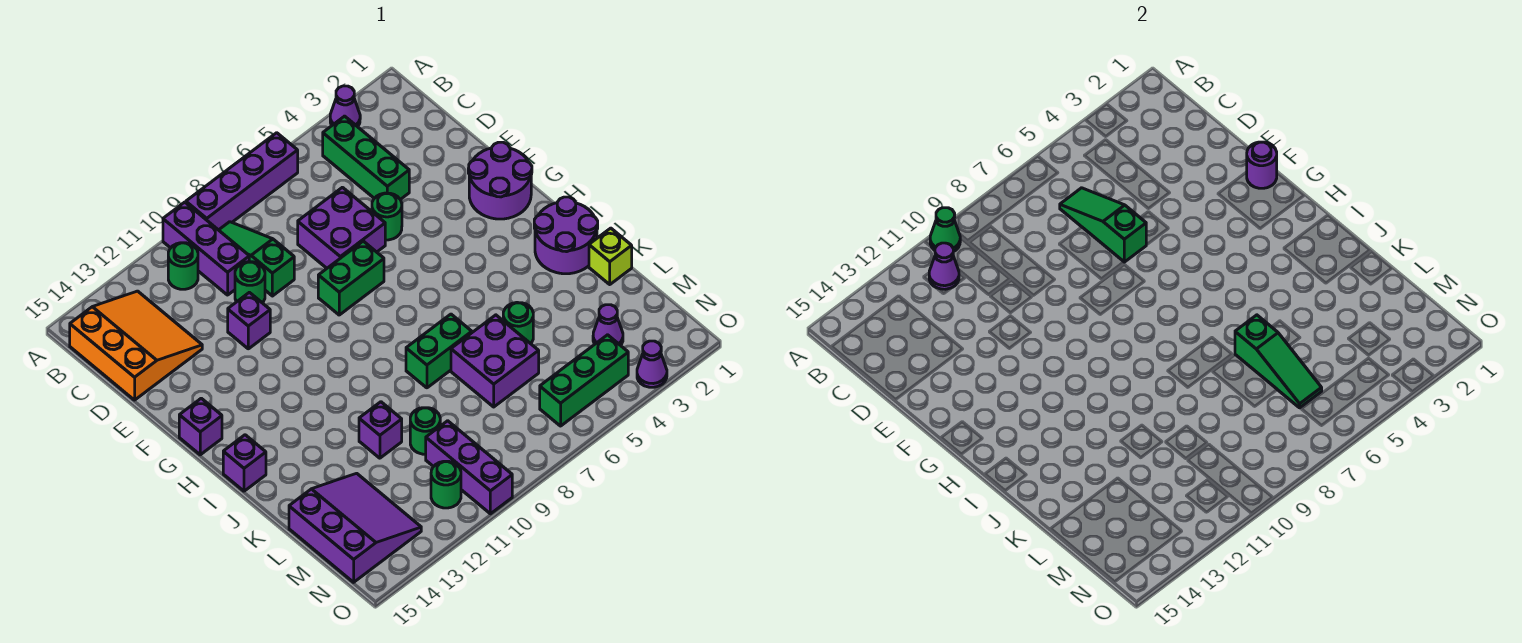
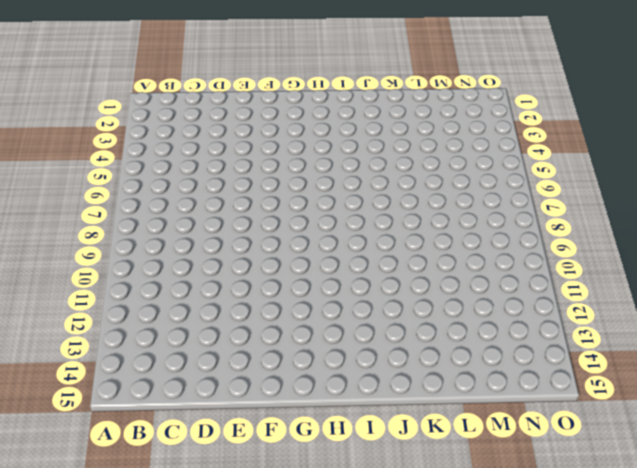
none -> purple cone A3 level 1
none -> purple brick A6:A9 level 1
none -> purple brick A10:C10 level 1
none -> green brick B4:D4 level 1

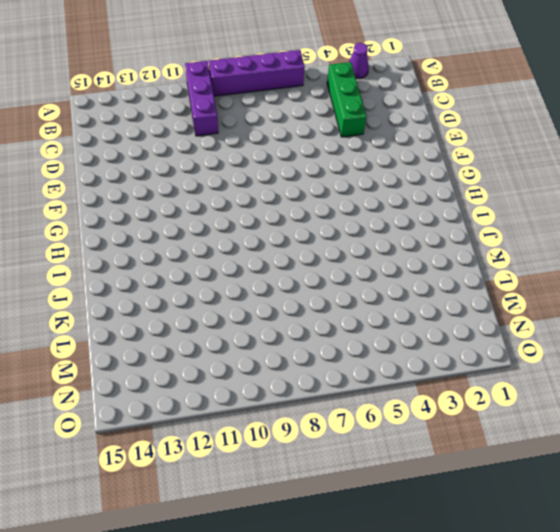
none -> green slope B9:D9 level 1 top D
none -> green round brick B11 level 1
none -> orange slope B13:D15 level 1 top 15
none -> purple brick D6:E7 level 1

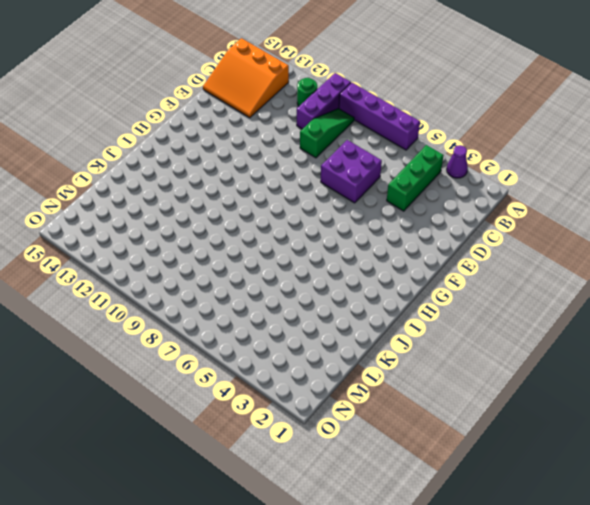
orange slope B13:D15 level 1 top B -> orange slope B13:D15 level 1 top 15
none -> green round brick D10 level 1
none -> green round brick E5 level 1
none -> purple brick E11 level 1
none -> purple round brick F1:G2 level 1

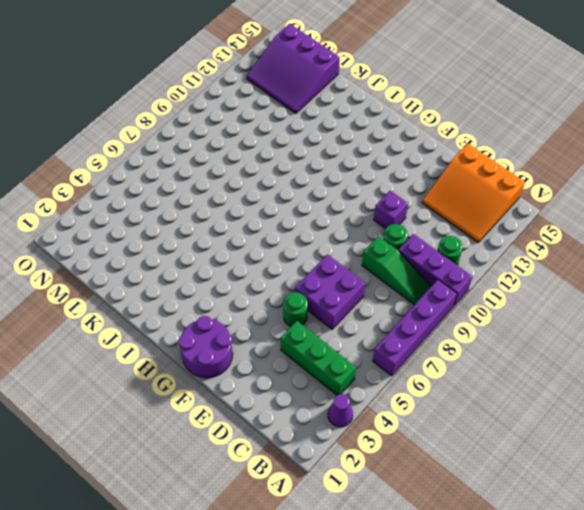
none -> green brick F7:F8 level 1
none -> purple brick G15 level 1
none -> purple round brick I1:J2 level 1
none -> purple brick I15 level 1

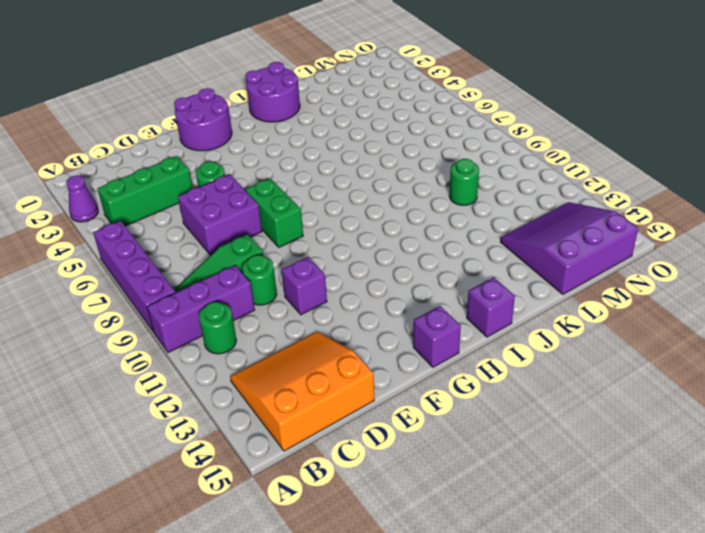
none -> green brick J7:J8 level 1
none -> lime brick K1 level 1
none -> green round brick K5 level 1
none -> purple brick K6:L7 level 1

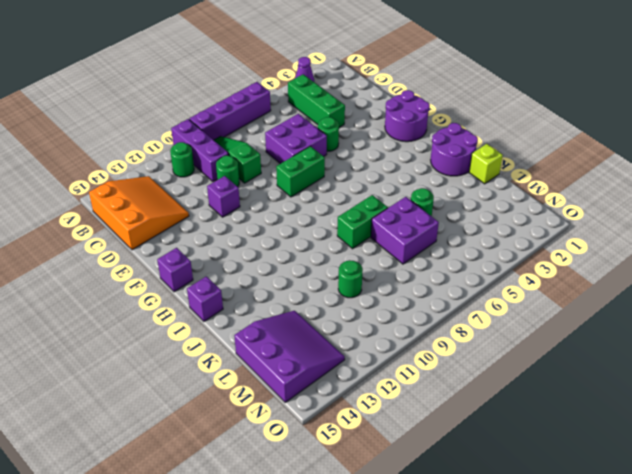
none -> purple brick K11 level 1
none -> purple cone M3 level 1
none -> purple brick M10:O10 level 1
none -> green brick N4:N6 level 1

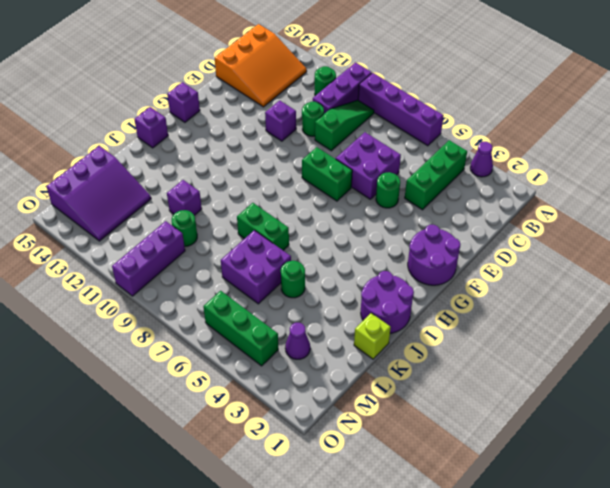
none -> green round brick N11 level 1
none -> purple cone O3 level 1
none -> green cone A10 level 2
none -> purple cone B11 level 2

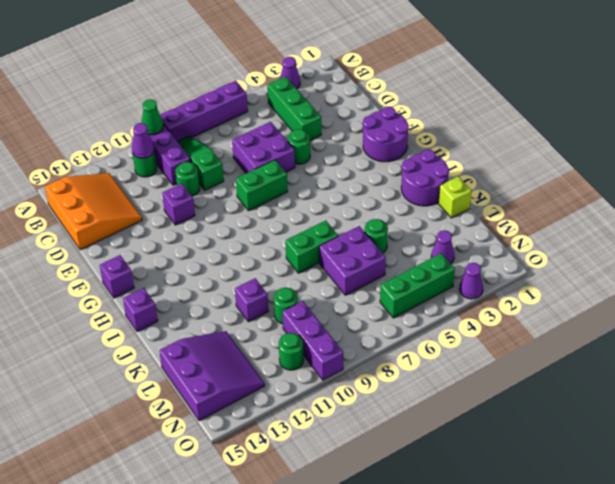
none -> green slope C6:E6 level 2 top E
none -> purple round brick F1 level 2
none -> green slope K6:M6 level 2 top K

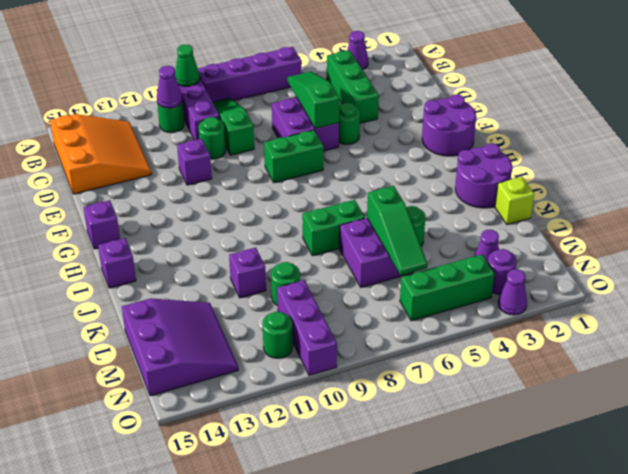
purple round brick N3 level 1 -> purple round brick F1 level 2

